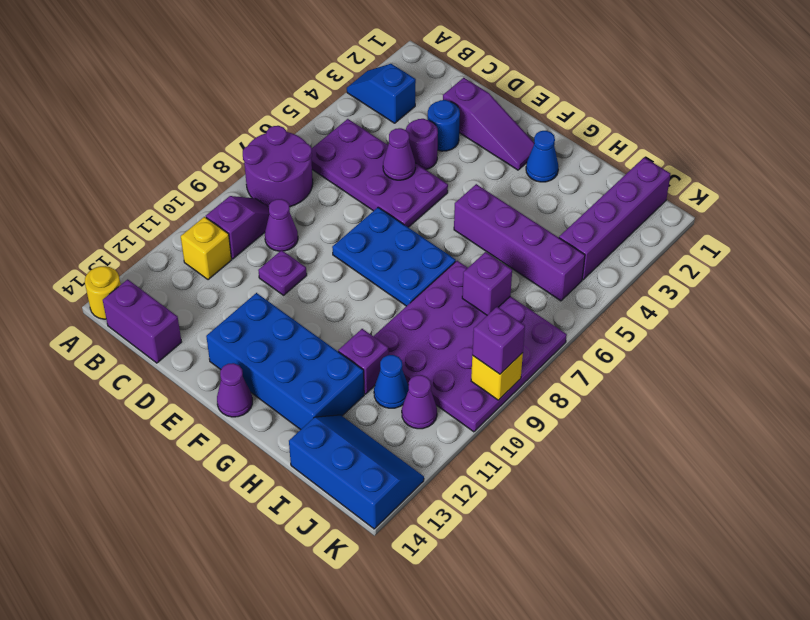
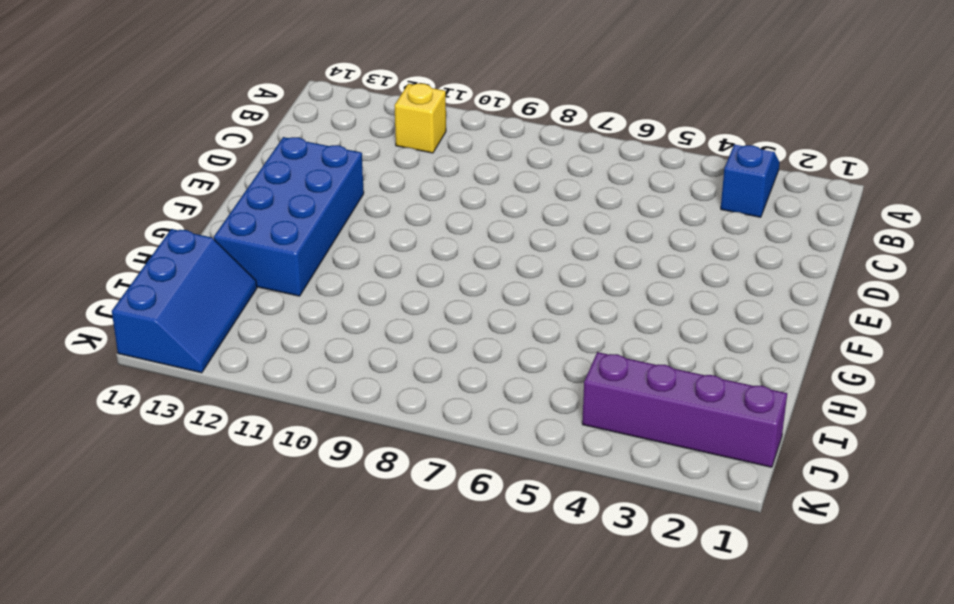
none -> purple round brick A7:B8 level 1
none -> yellow round brick A14 level 1
none -> purple plate B5:E6 level 1

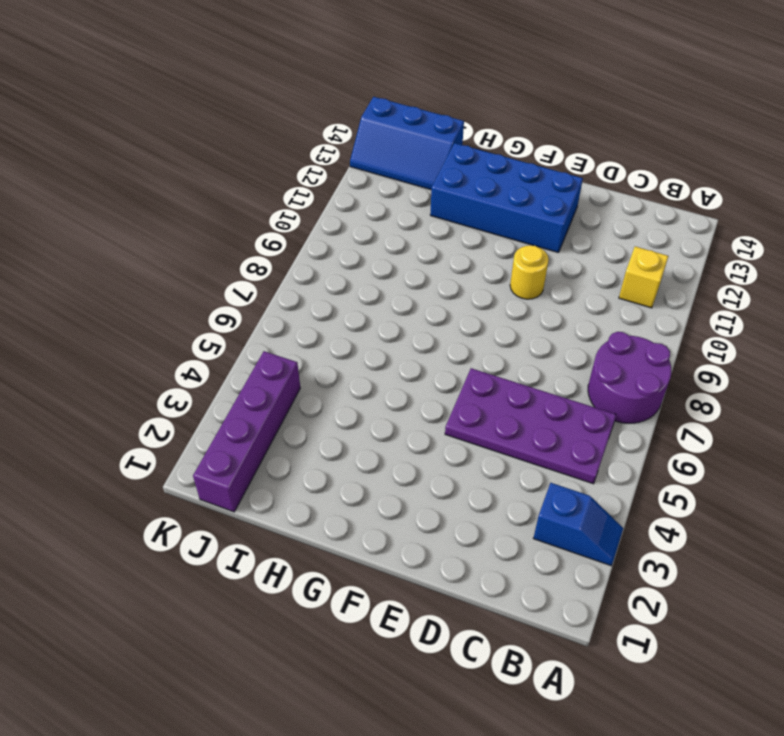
yellow round brick E10 level 1 -> yellow round brick A14 level 1
none -> purple slope B9:B10 level 1 top 10
none -> purple brick B14:C14 level 1
none -> purple cone C9 level 1

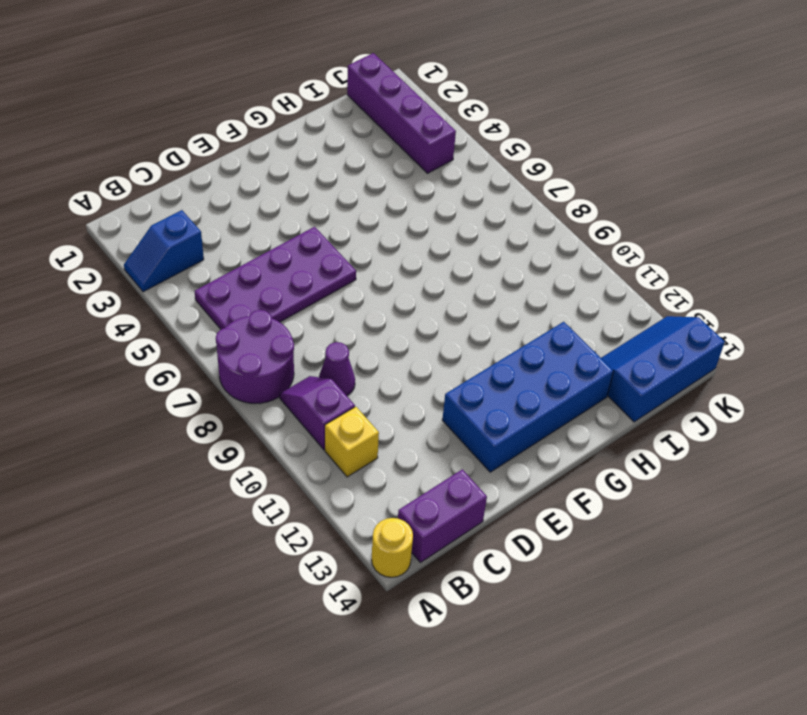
none -> purple slope D2:F2 level 1 top D
none -> blue round brick D3 level 1
none -> purple round brick D4 level 1

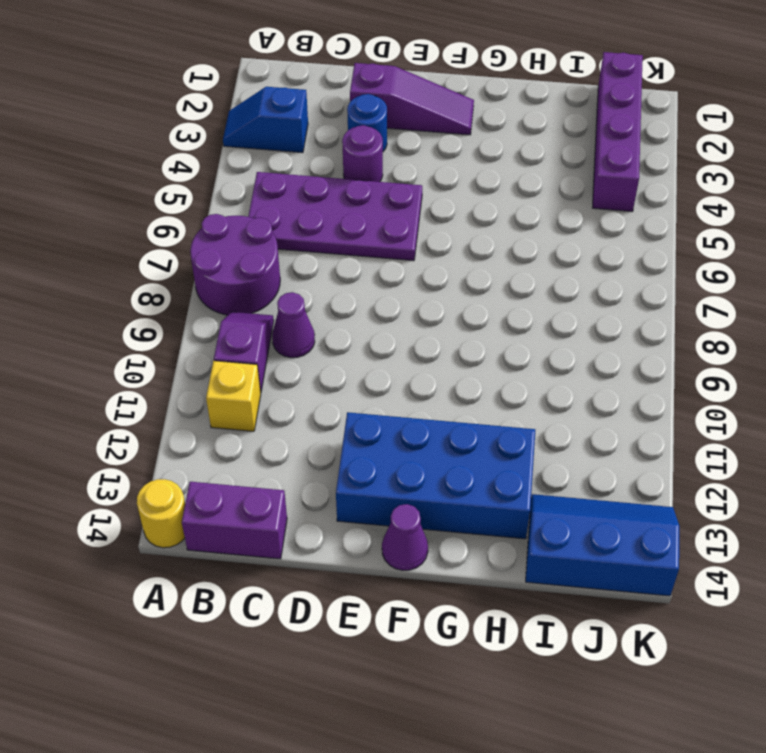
none -> purple plate D10 level 1
none -> blue plate E7:G8 level 1
none -> blue cone G2 level 1

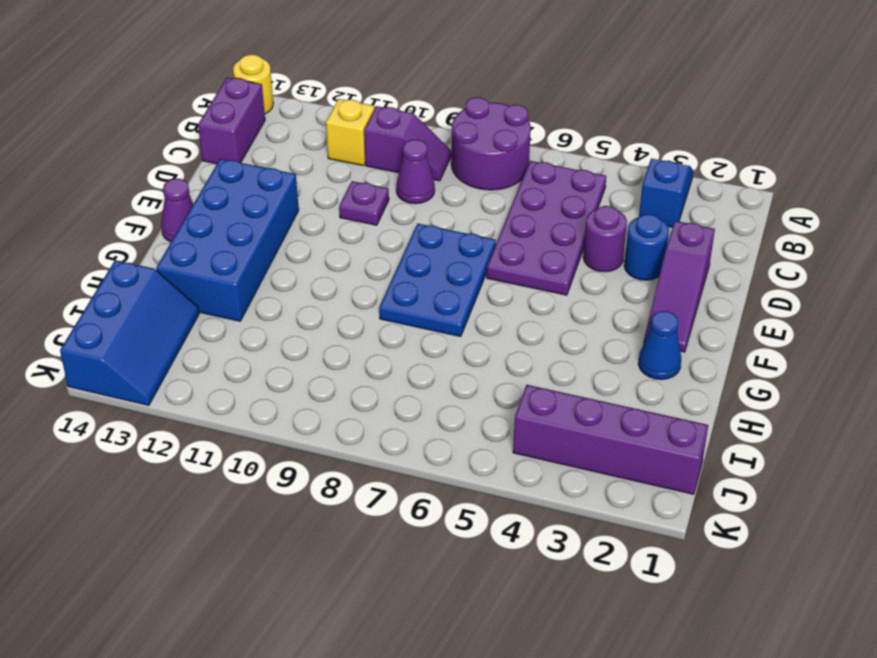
none -> purple brick G5:J5 level 1
none -> purple plate H7:K10 level 1
none -> purple brick H11 level 1

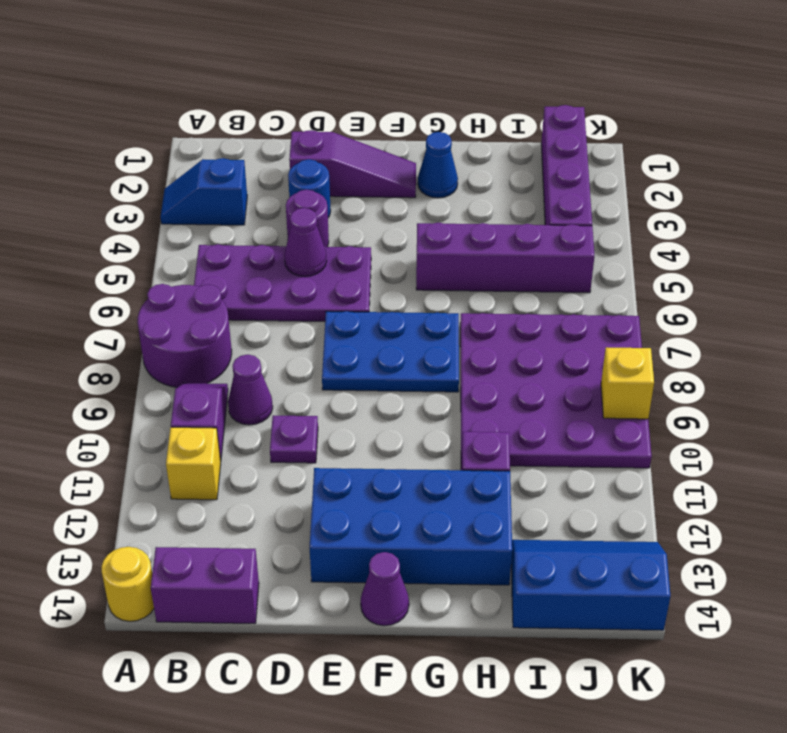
none -> blue cone I11 level 1
none -> purple cone J11 level 1
none -> purple brick I7 level 2

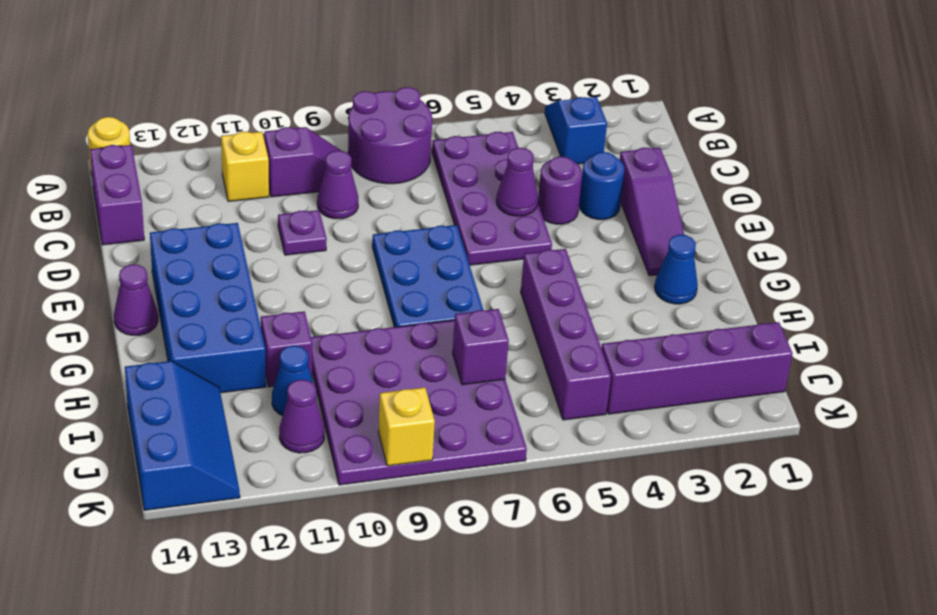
none -> purple brick K9 level 3

